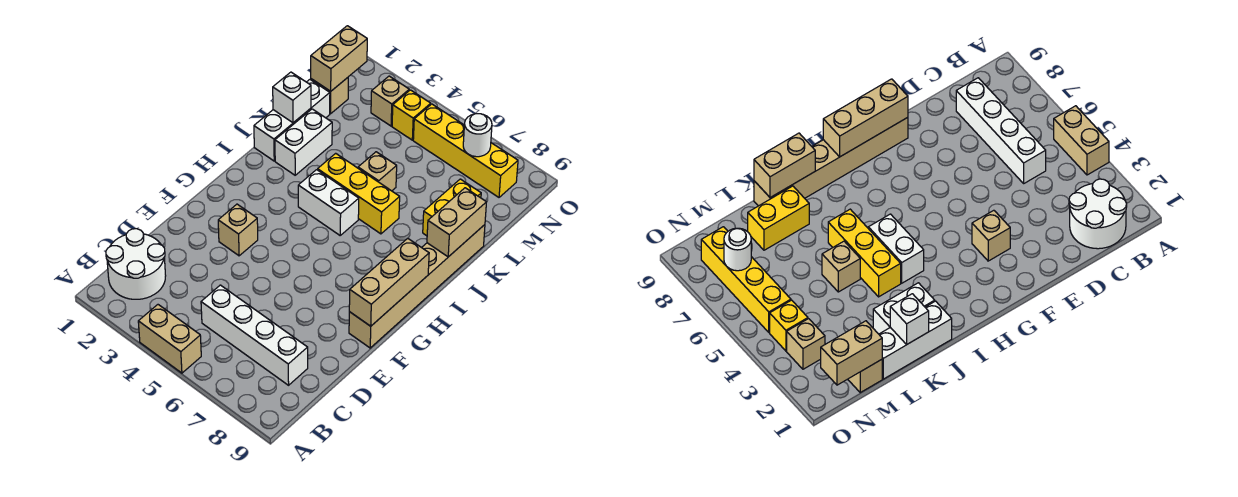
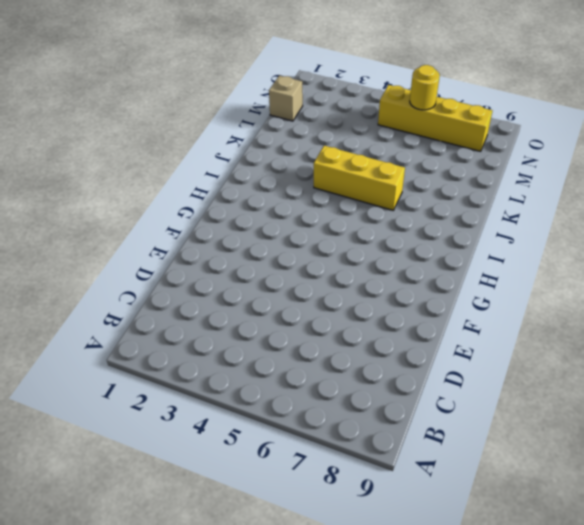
yellow round brick N6 level 2 -> none
none -> tan brick A4:A5 level 1
none -> white round brick B1:C2 level 1
none -> white brick C5:C8 level 1

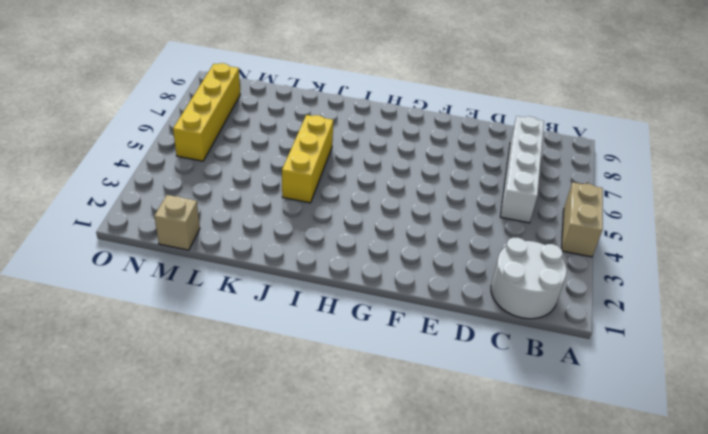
none -> tan brick F3 level 1
none -> tan brick F9:K9 level 1
none -> white brick I4:I5 level 1

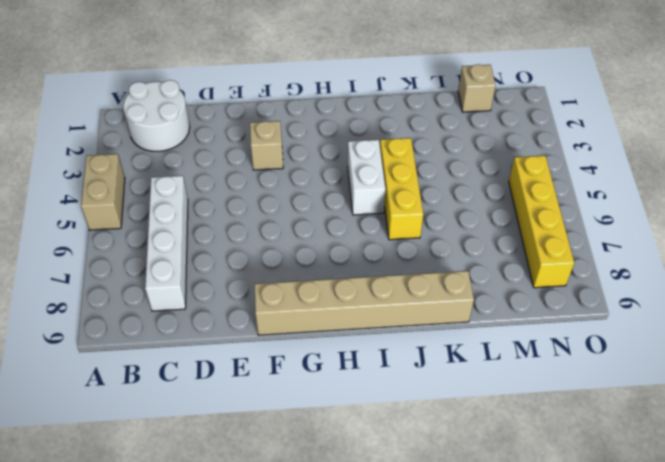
none -> white brick J1:L1 level 1
none -> white brick J2:K2 level 1
none -> tan brick K5 level 1

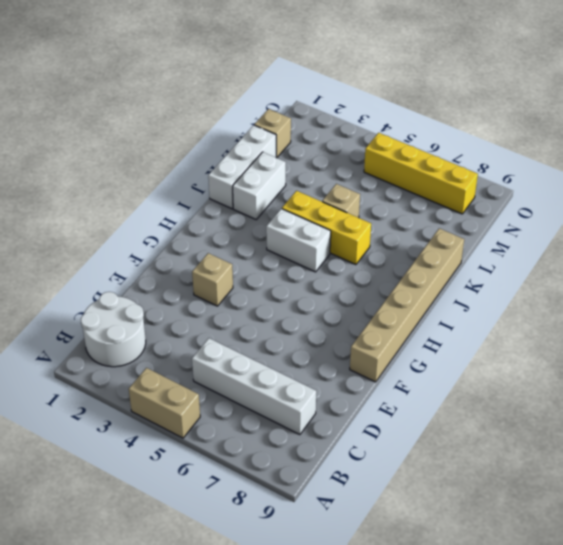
none -> yellow brick K8:L8 level 1
none -> tan brick N3 level 1
none -> yellow brick N4 level 1

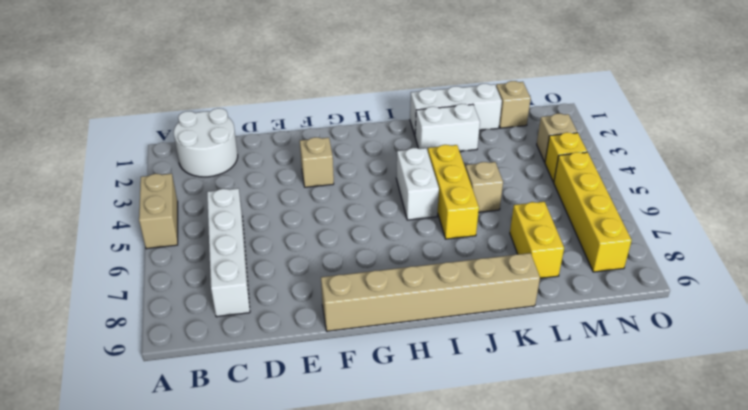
yellow brick L7:L8 level 1 -> yellow brick K8:L8 level 1
none -> tan brick F9:H9 level 2
none -> tan brick J9:K9 level 2
none -> white brick K1 level 2

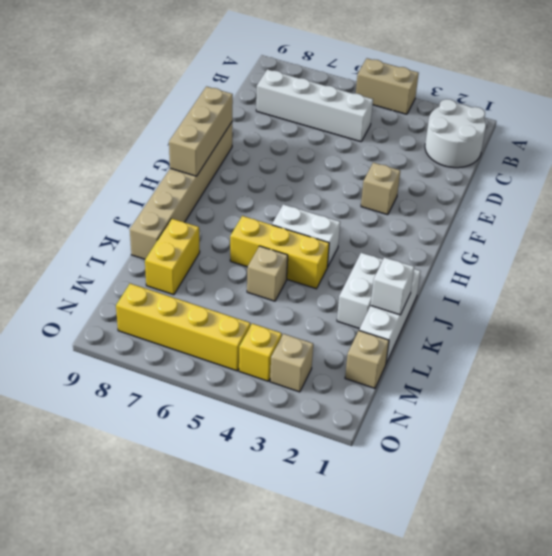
none -> tan brick J9:K9 level 2
none -> tan brick M1:N1 level 2
none -> white round brick N7 level 2

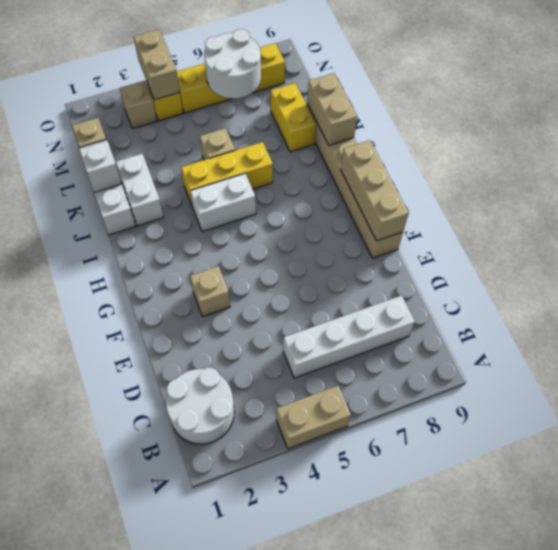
white round brick M6:N7 level 2 -> white round brick N7 level 2
tan brick N4:O4 level 2 -> tan brick M1:N1 level 2

